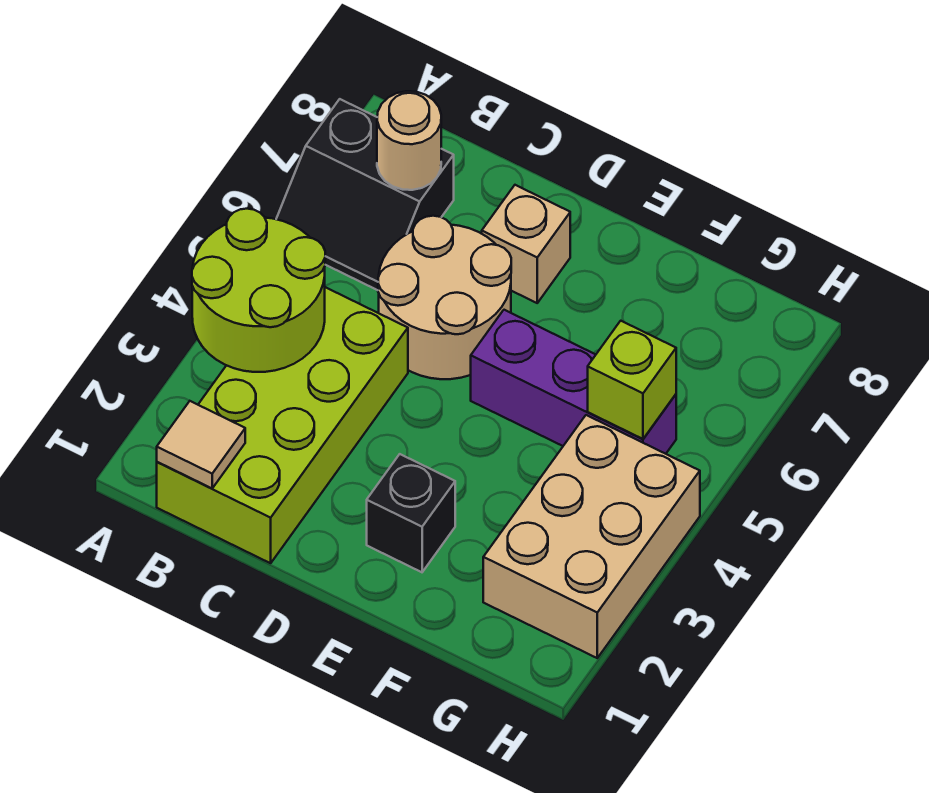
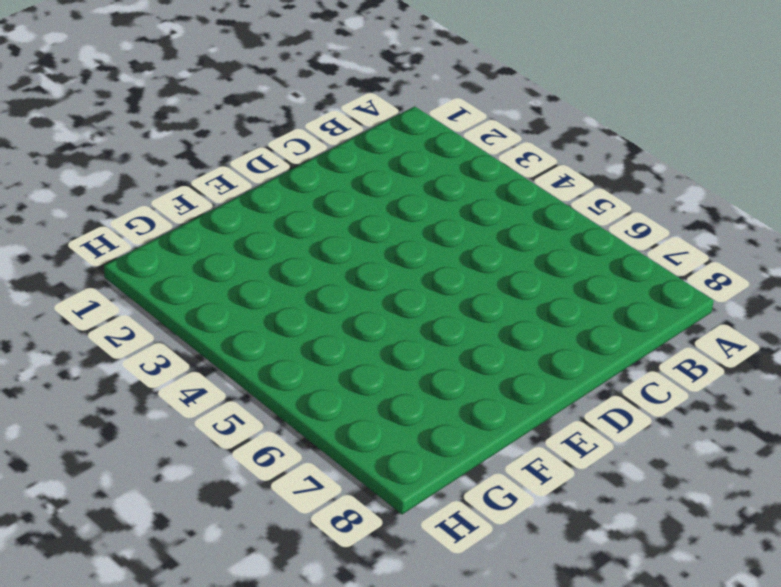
none -> black slope A6:B7 level 1 top 7
none -> lime brick B1:C4 level 1

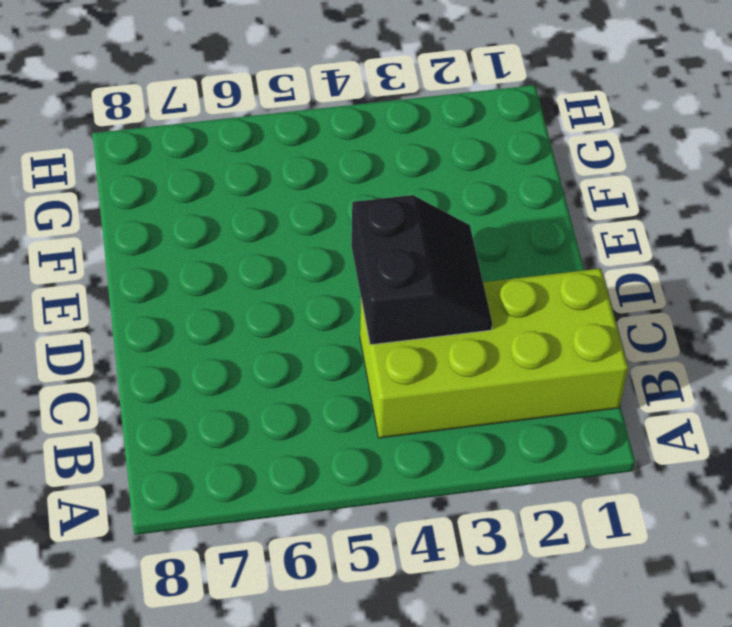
black slope C3:D4 level 2 top 4 -> black slope A6:B7 level 1 top 7
none -> tan round brick C5:D6 level 1
none -> tan brick D7 level 1

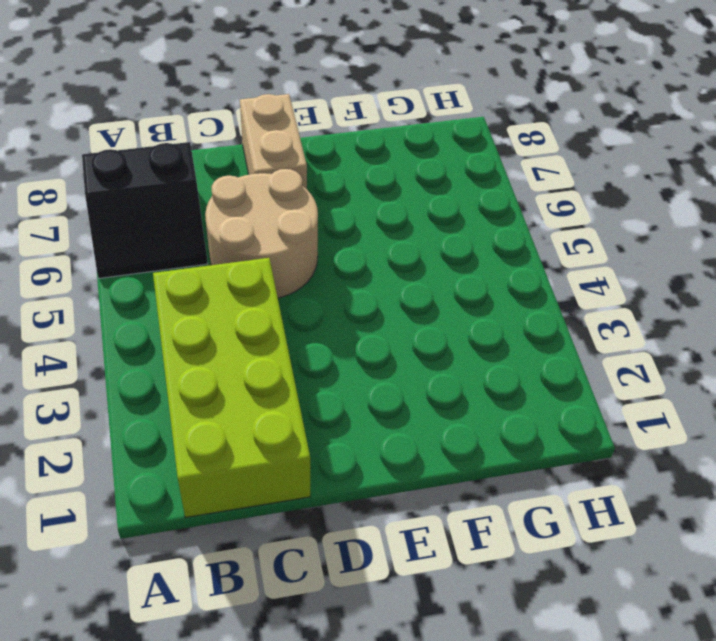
tan brick D7:D8 level 1 -> tan brick D7 level 1
none -> black brick E2 level 1
none -> purple brick E5:G5 level 1

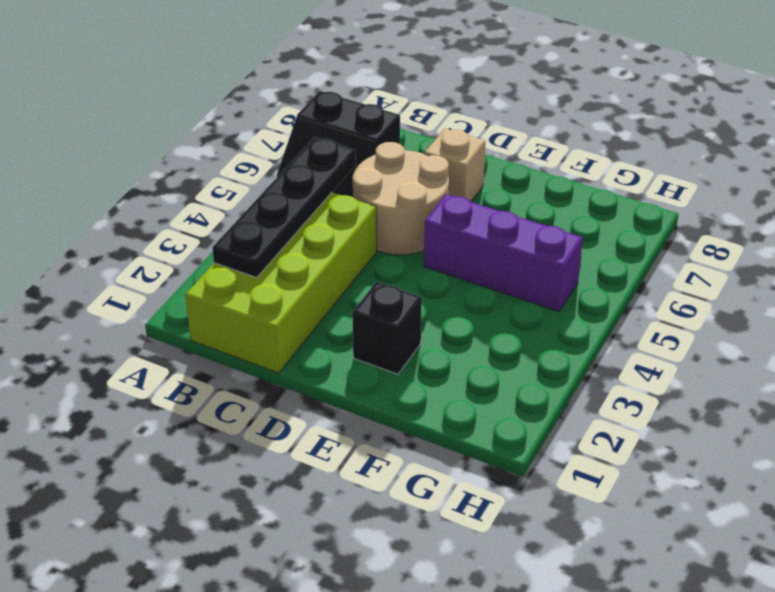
black plate B2:B5 level 2 -> lime round brick A3:B4 level 2
none -> tan brick G2:H4 level 1
none -> tan tile B1 level 2

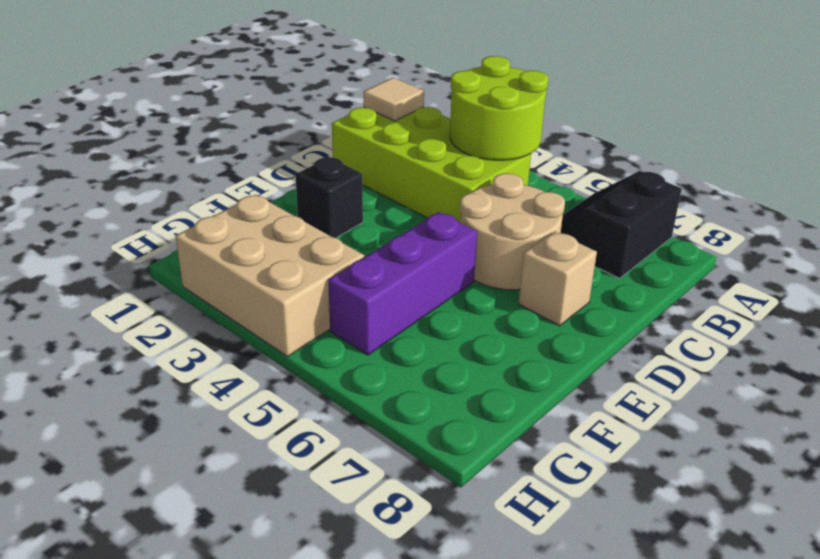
none -> tan round brick B7 level 2
none -> lime brick G5 level 2

